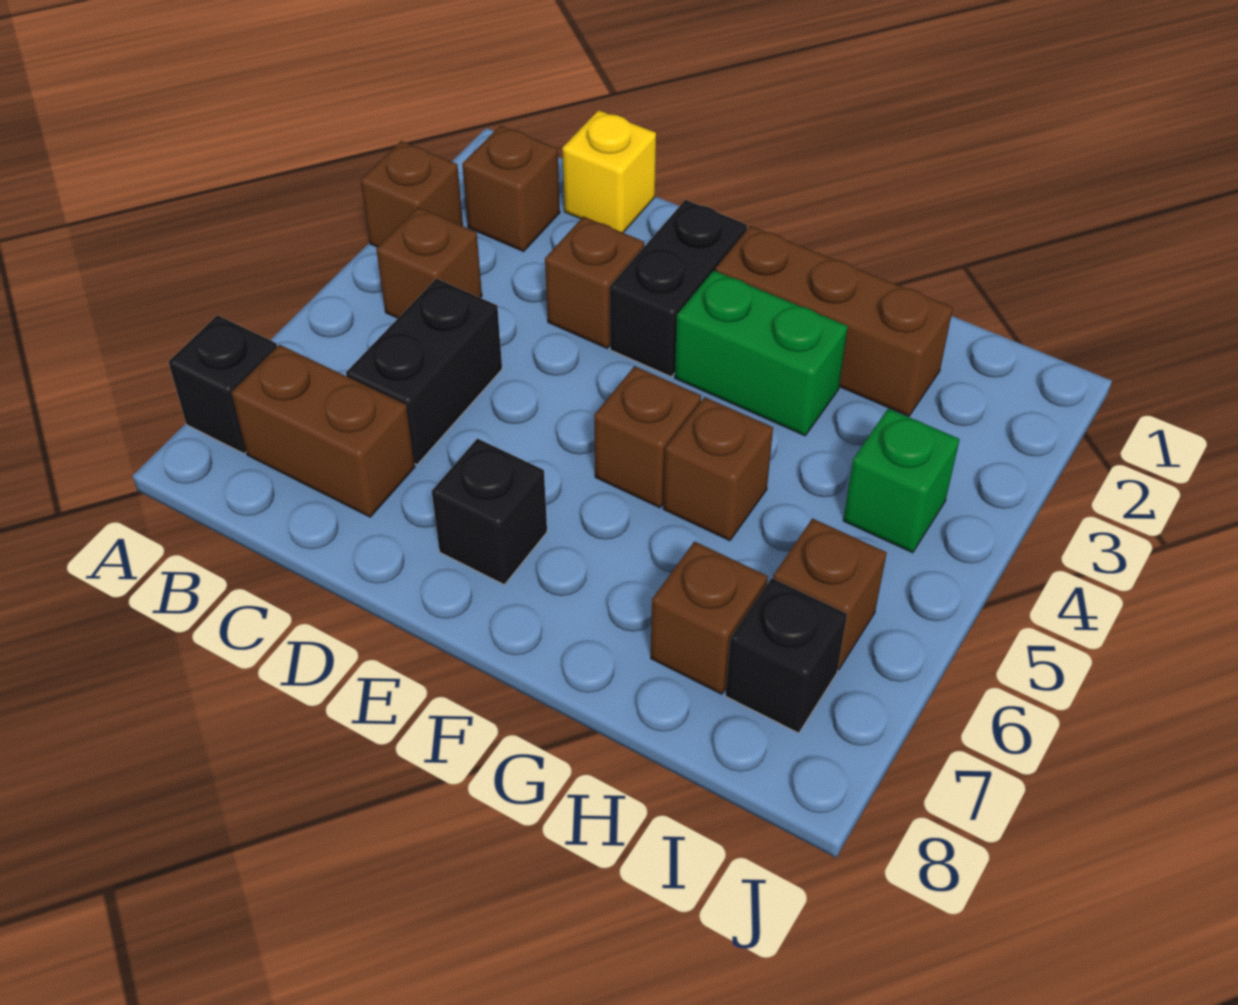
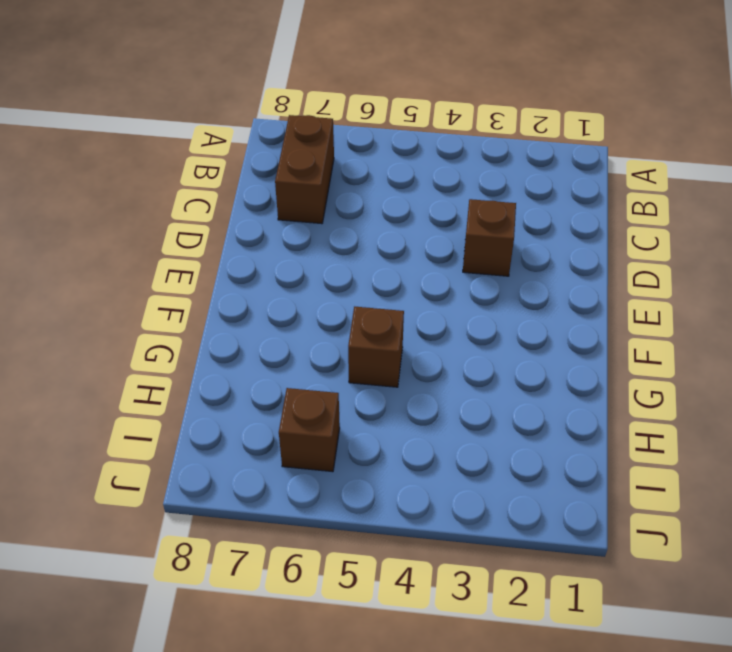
none -> brown brick A3 level 1
none -> black brick A7 level 1
none -> brown brick B2 level 1

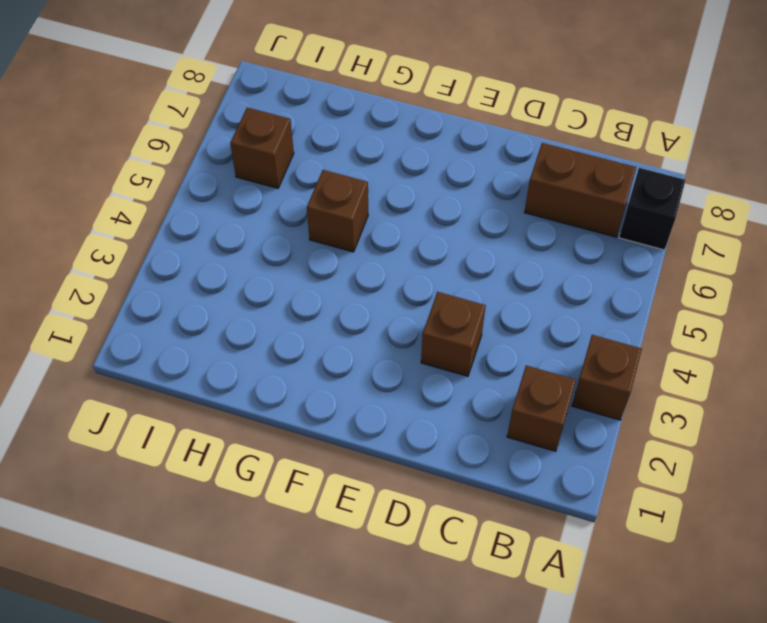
none -> brown brick B4 level 1
none -> yellow brick C1 level 1
none -> black brick C5:C6 level 1

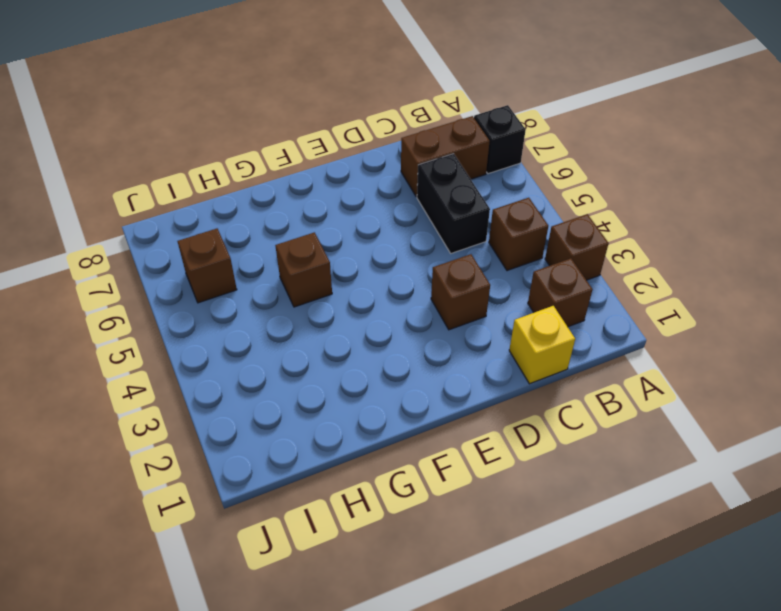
none -> black brick E2:E3 level 1
none -> black brick E7 level 1
none -> brown brick F2:H2 level 1

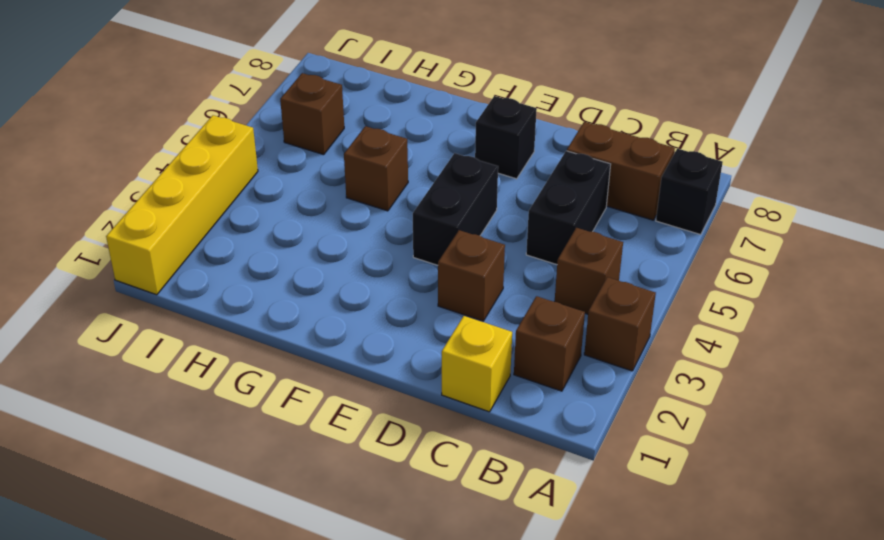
black brick E4:E5 level 1 -> black brick E2:E3 level 1
yellow brick J1:J4 level 1 -> none
none -> brown brick F2:H2 level 1
none -> green brick F3:G3 level 1
none -> brown brick F5 level 1

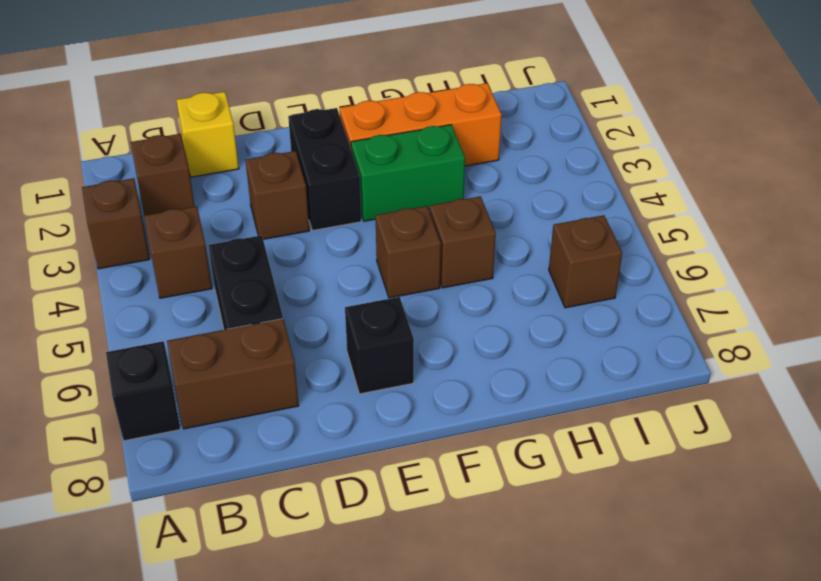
orange brick F2:H2 level 1 -> brown brick F2:H2 level 1
none -> brown brick H7 level 1
none -> green brick I4 level 1
none -> black brick I7 level 1

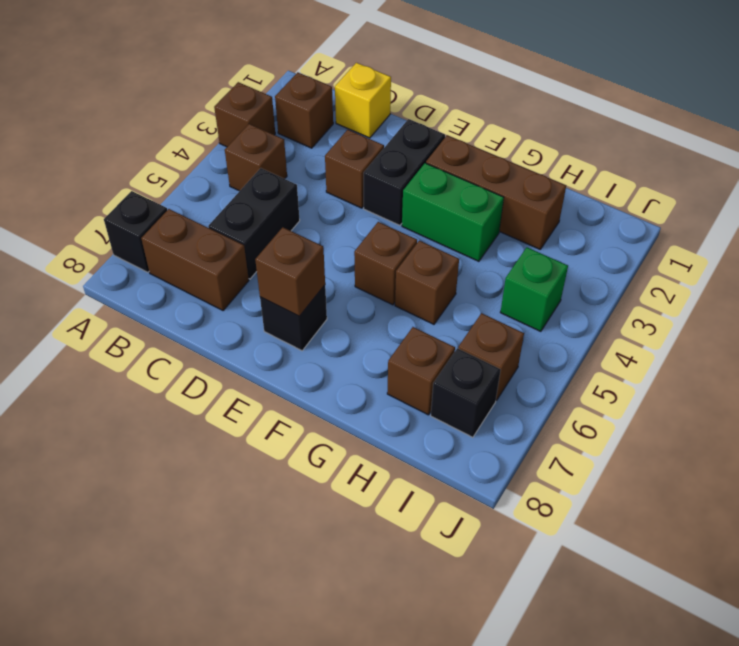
brown brick E7 level 2 -> none

